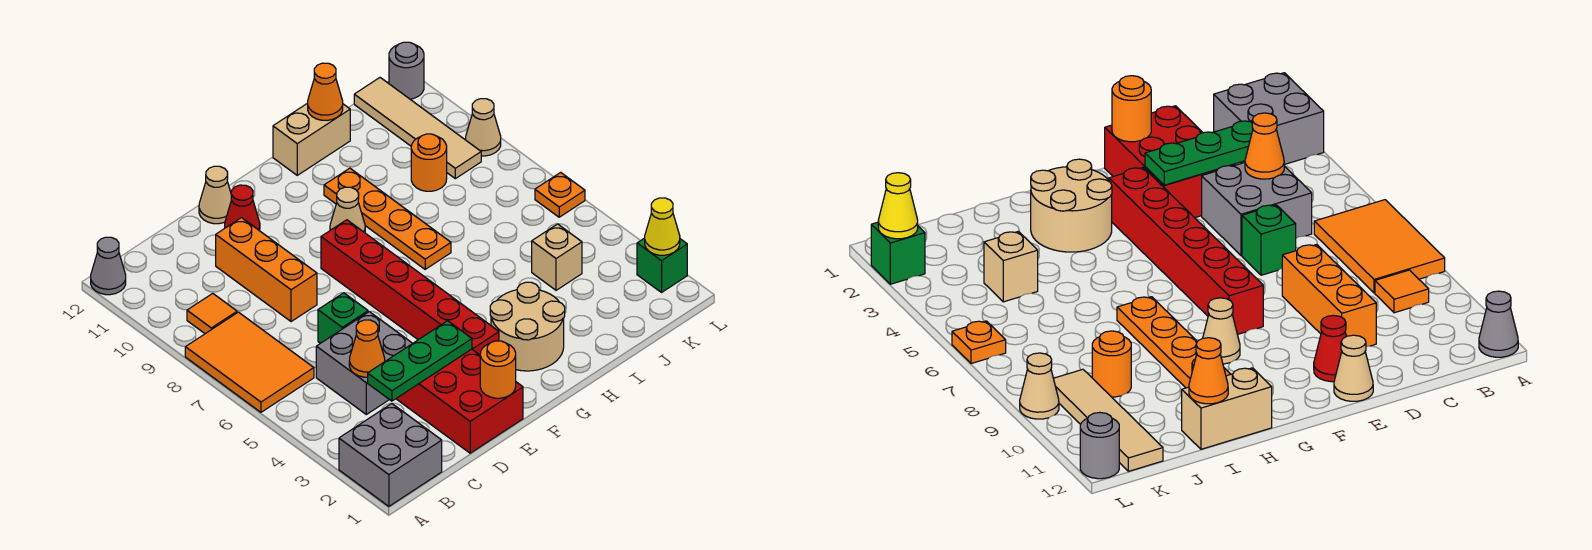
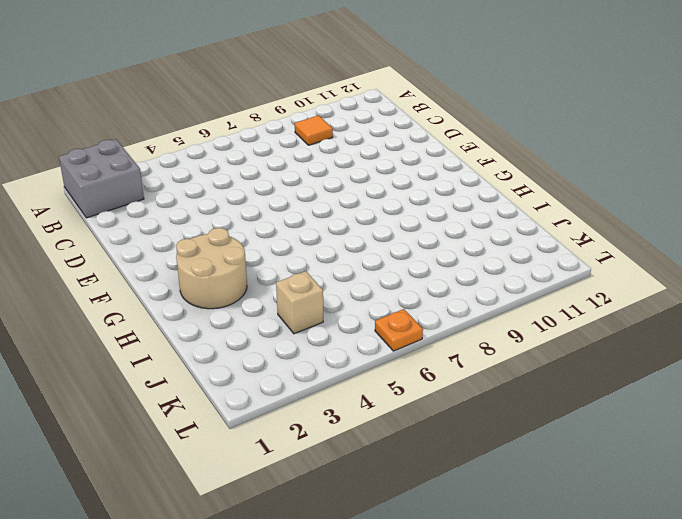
none -> orange tile A6:B8 level 1
none -> grey cone A12 level 1
none -> grey brick C4:D5 level 1

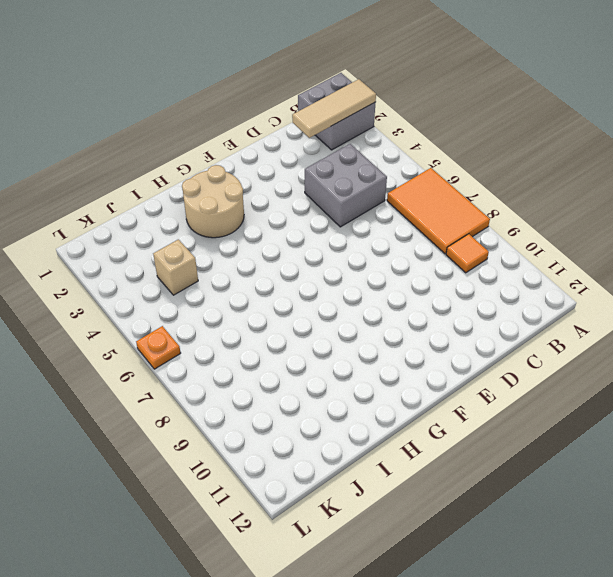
tan tile A2:C2 level 2 -> none
none -> grey cone A12 level 1
none -> red brick D1:E3 level 1
none -> green brick D6 level 1

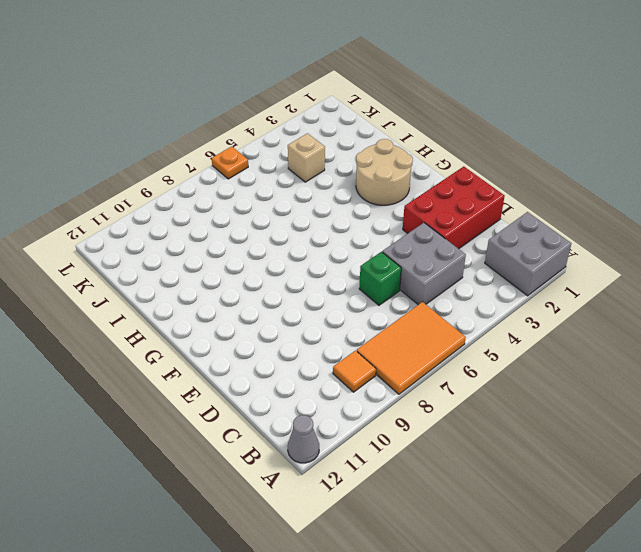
none -> orange brick D8:D10 level 1
none -> red cone E11 level 1
none -> tan cone E12 level 1

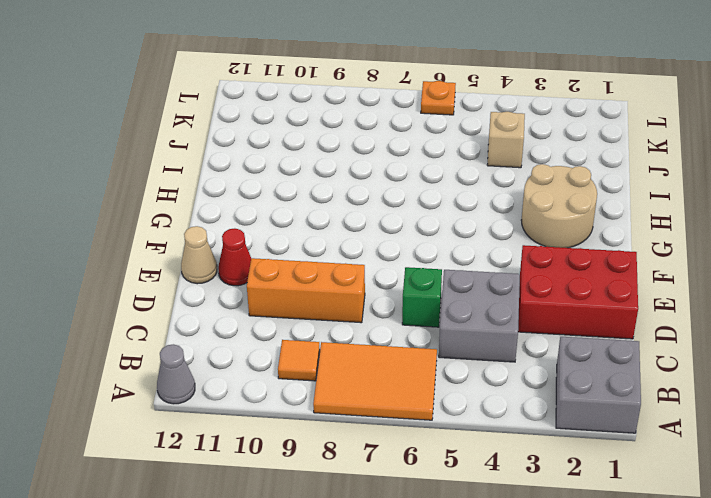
none -> red brick F3:F8 level 1
none -> tan cone G9 level 1
none -> orange plate H7:H10 level 1

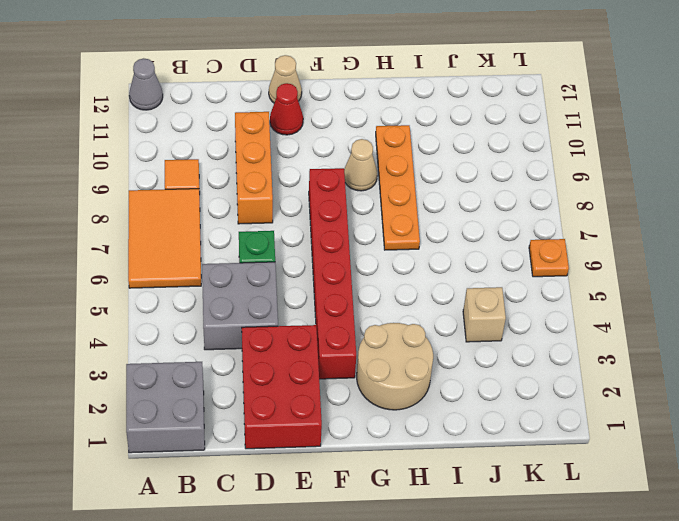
none -> tan brick H12:I12 level 1
none -> orange round brick J9 level 1
none -> tan tile K9:K12 level 1

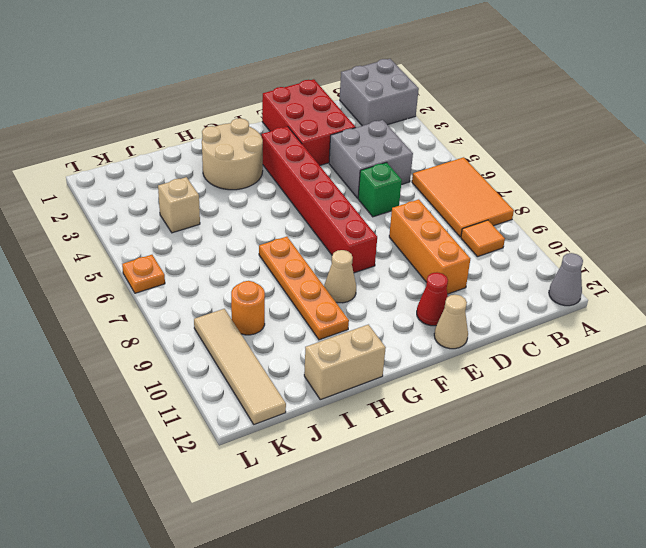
none -> green brick L2 level 1
none -> tan cone L9 level 1
none -> grey round brick L12 level 1

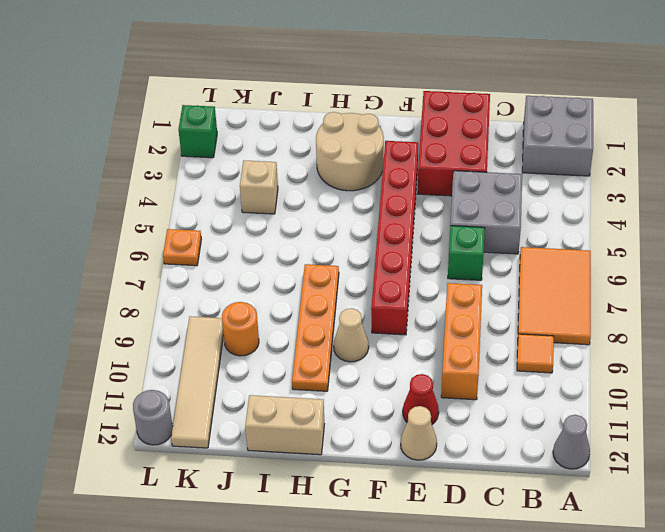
none -> tan cone L9 level 1
none -> green plate C3:E3 level 2
none -> orange cone C4 level 2

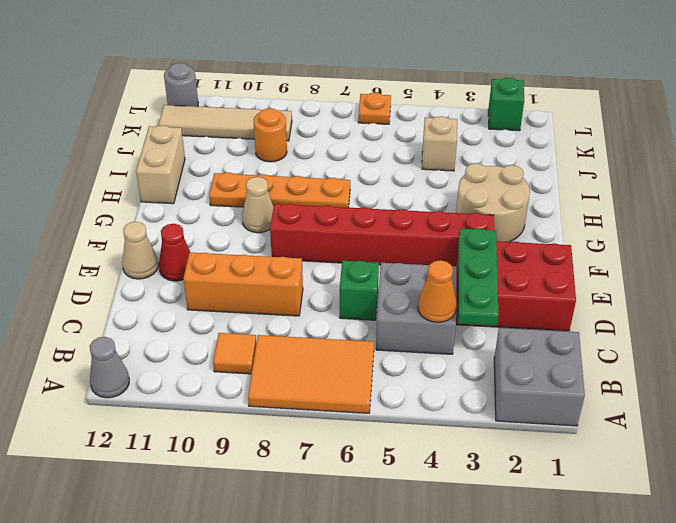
none -> tan cone L9 level 1
none -> orange round brick E1 level 2
none -> orange cone I12 level 2

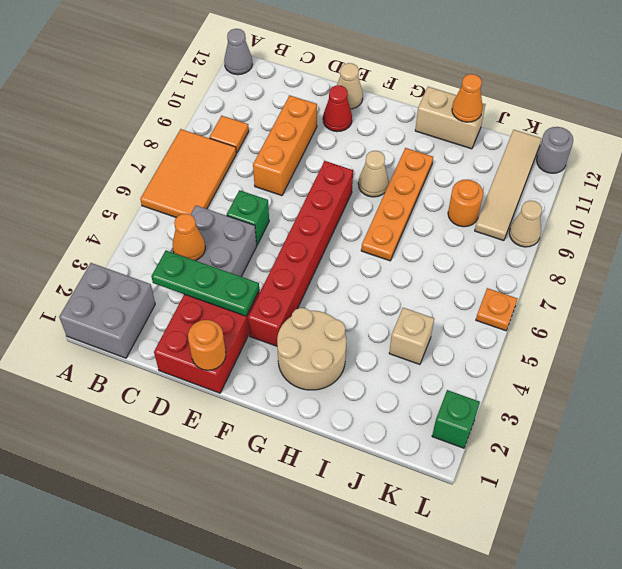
none -> yellow cone L2 level 2

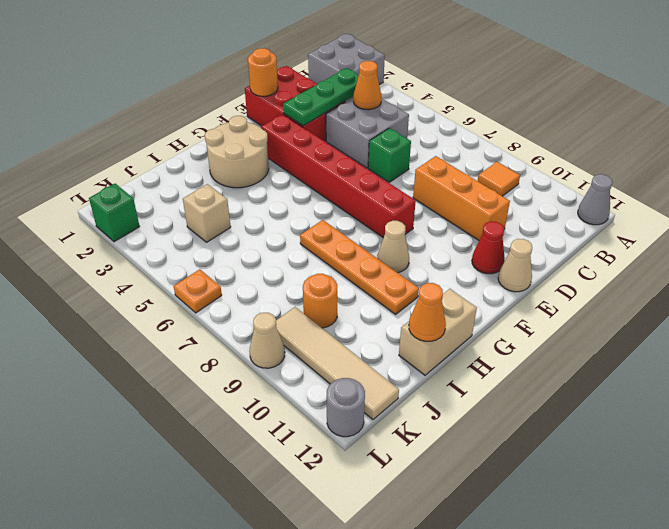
none -> orange tile A6:B8 level 1
none -> yellow cone L2 level 2

